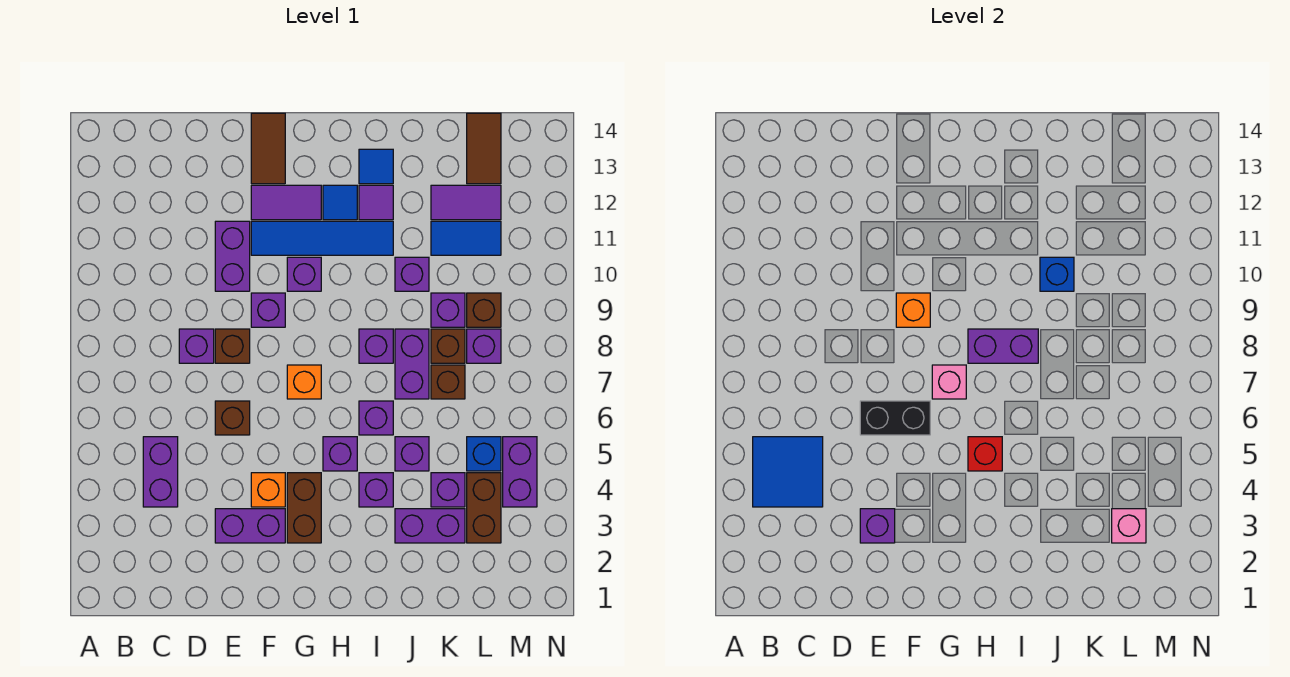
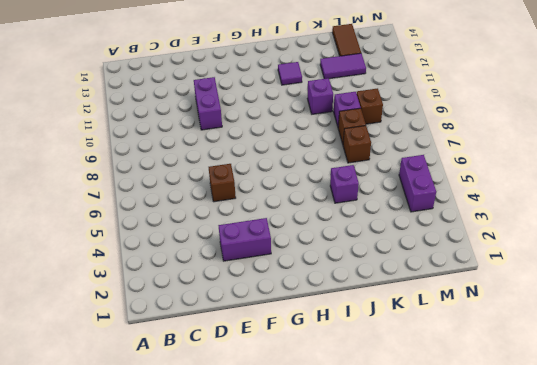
none -> purple brick C4:C5 level 1
none -> purple brick D8 level 1
none -> brown brick E8 level 1
none -> orange brick F4 level 1

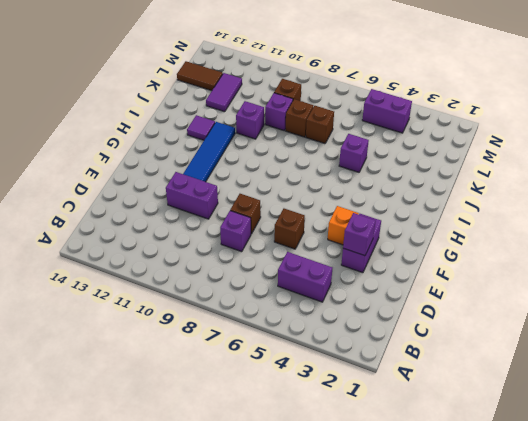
none -> purple brick F9 level 1
none -> purple tile F12:G12 level 1
none -> brown tile F13:F14 level 1
none -> brown brick G3:G4 level 1

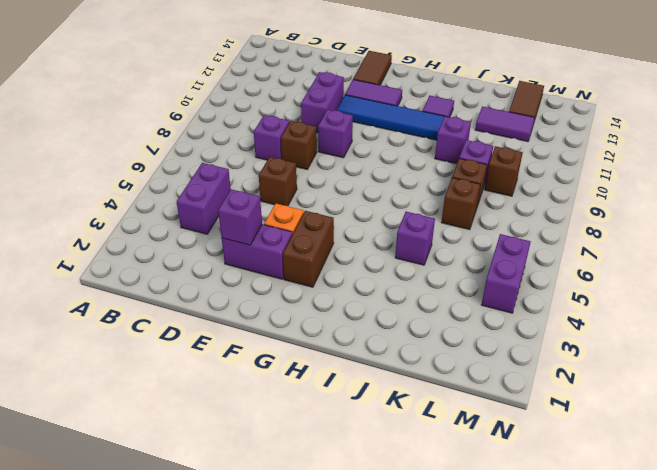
none -> orange brick G7 level 1
none -> purple brick G10 level 1
none -> purple brick H5 level 1
none -> blue tile H12 level 1

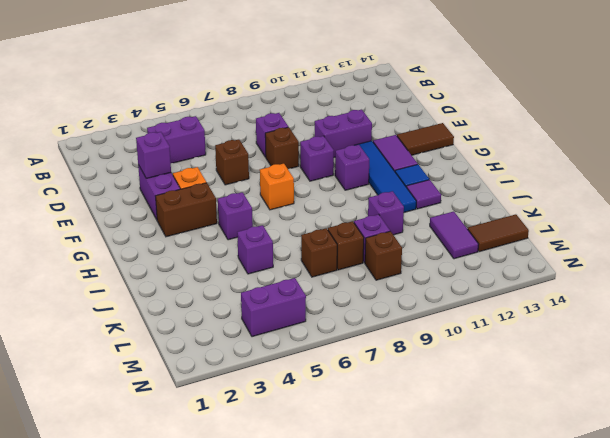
none -> purple brick I4 level 1
none -> purple brick I6 level 1
none -> purple brick I8 level 1
none -> blue tile I13 level 1

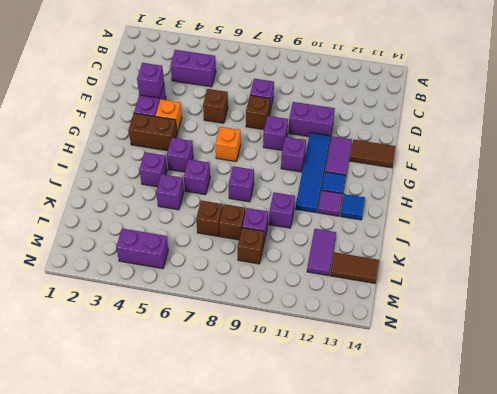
none -> purple brick J3:K3 level 1
none -> purple brick J7:J8 level 1
none -> purple brick K4 level 1
none -> blue tile K11:L11 level 1

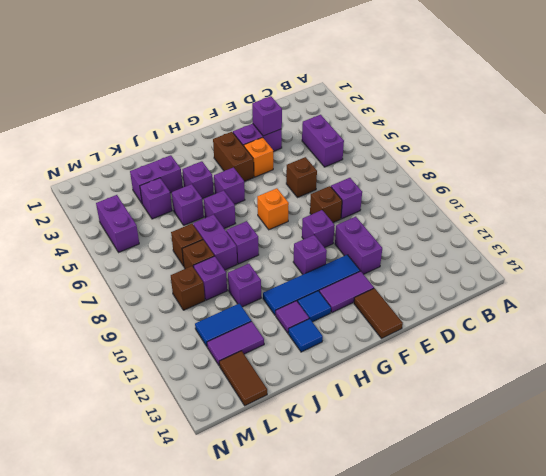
none -> brown brick L3:L4 level 1
none -> blue brick L5 level 1
none -> purple brick L8 level 1
none -> blue tile B4:C5 level 2

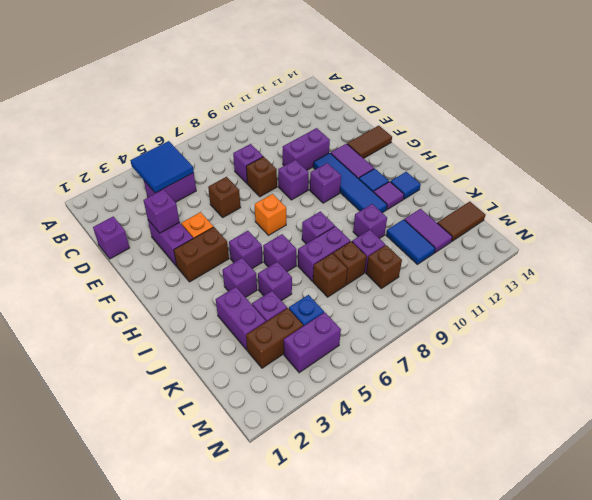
purple brick D1 level 1 -> purple brick L8 level 1
none -> black brick E6:F6 level 2
none -> orange brick F9 level 2
none -> pink brick G7 level 2
none -> red brick H5 level 2

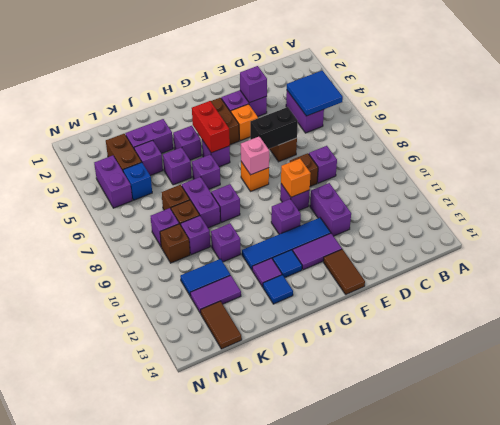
red brick H4:H5 level 2 -> red brick H5 level 2
none -> purple brick H8:I8 level 2
none -> blue brick J10 level 2
none -> pink brick L3 level 2

